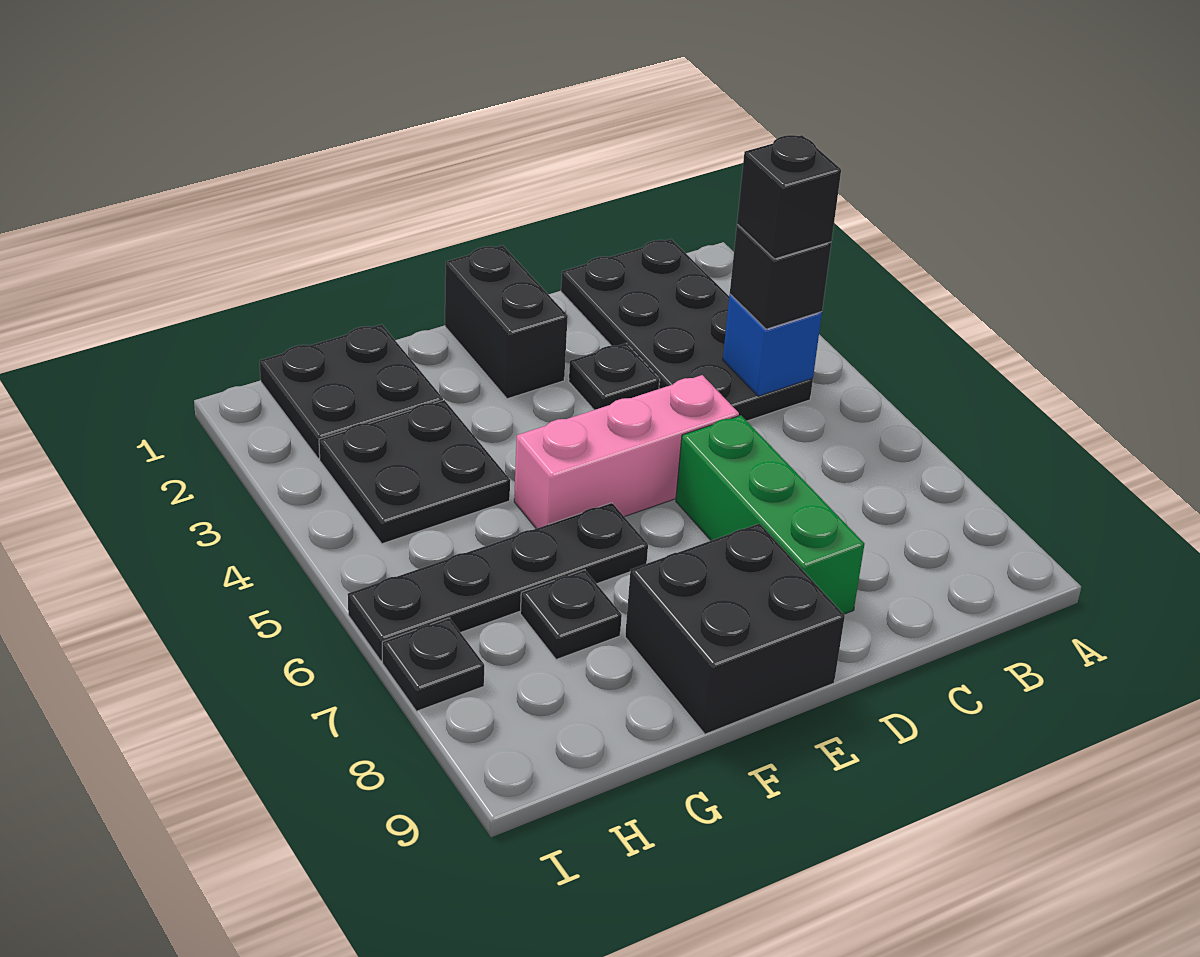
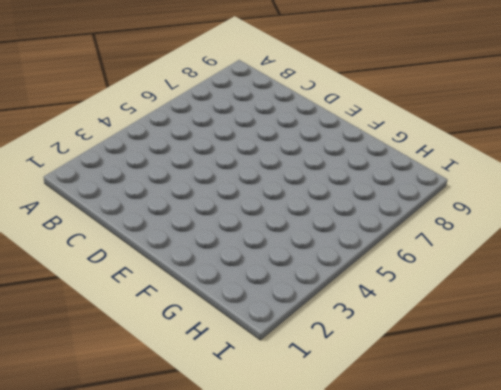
none -> black plate B1:C4 level 1
none -> black plate D3 level 1
none -> pink brick D5:F5 level 1

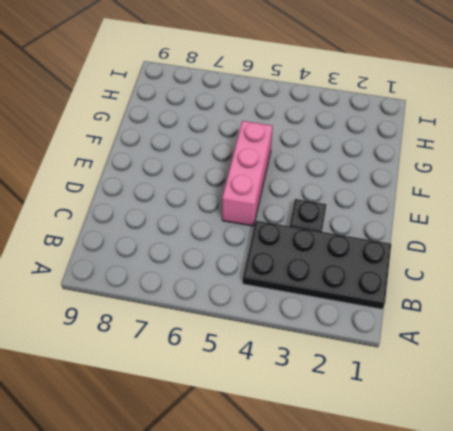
none -> green brick D6:D8 level 1
none -> black brick E1:E2 level 1
none -> black brick E8:F9 level 1

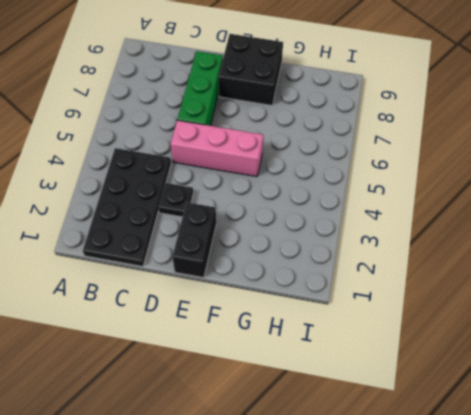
none -> black plate F6:I6 level 1
none -> black plate G1:H2 level 1
none -> black plate G3:H4 level 1

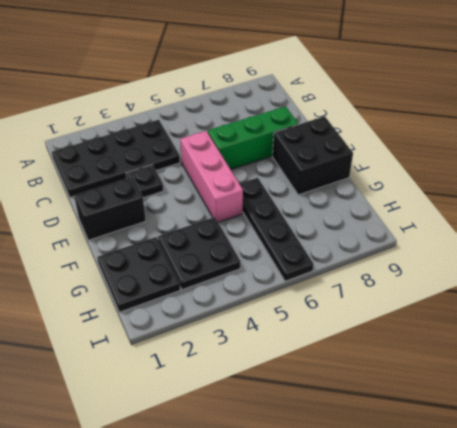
none -> black plate G7 level 1
none -> black plate I7 level 1
none -> blue brick B4 level 2

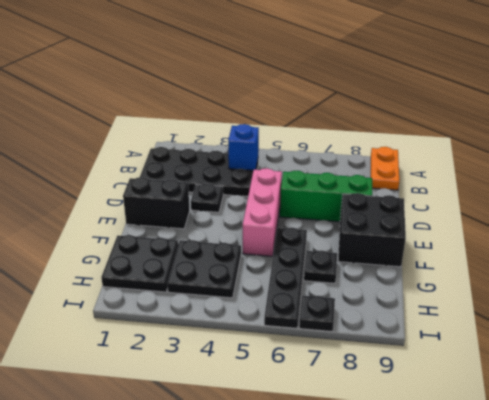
orange plate A9:B9 level 1 -> none
none -> black brick B4 level 3
none -> black brick B4 level 4

